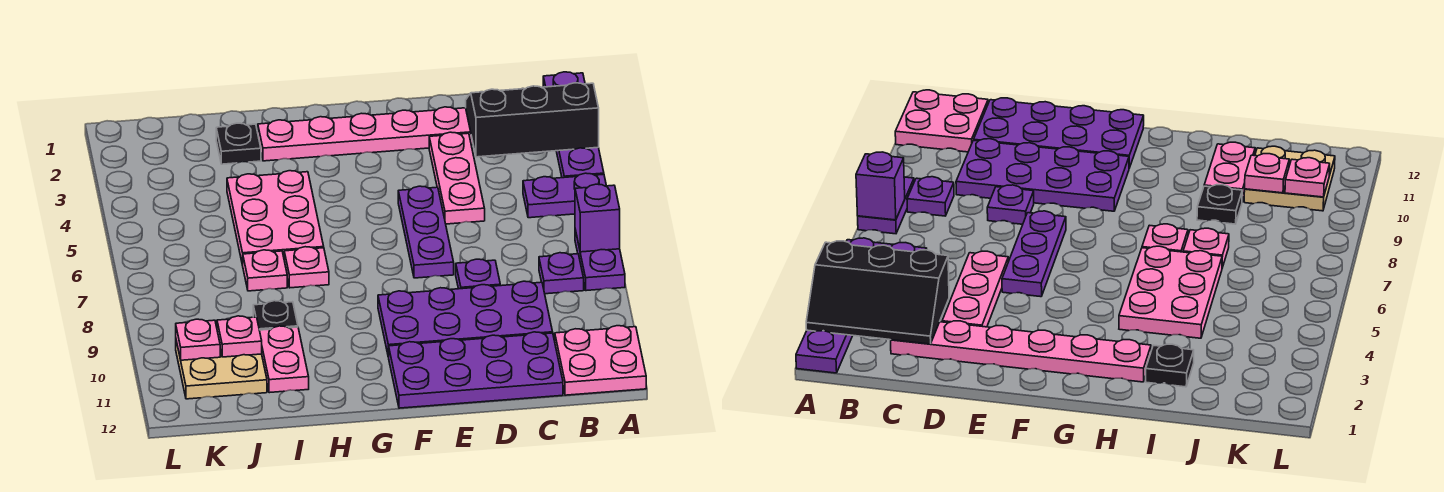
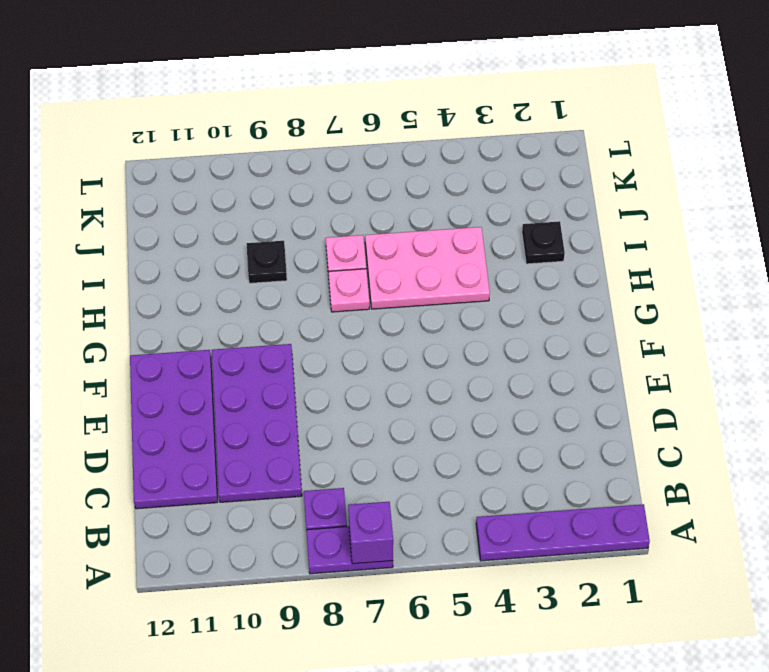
none -> purple plate A5:B5 level 1
none -> pink plate A11:B12 level 1
none -> pink plate C2:H2 level 1

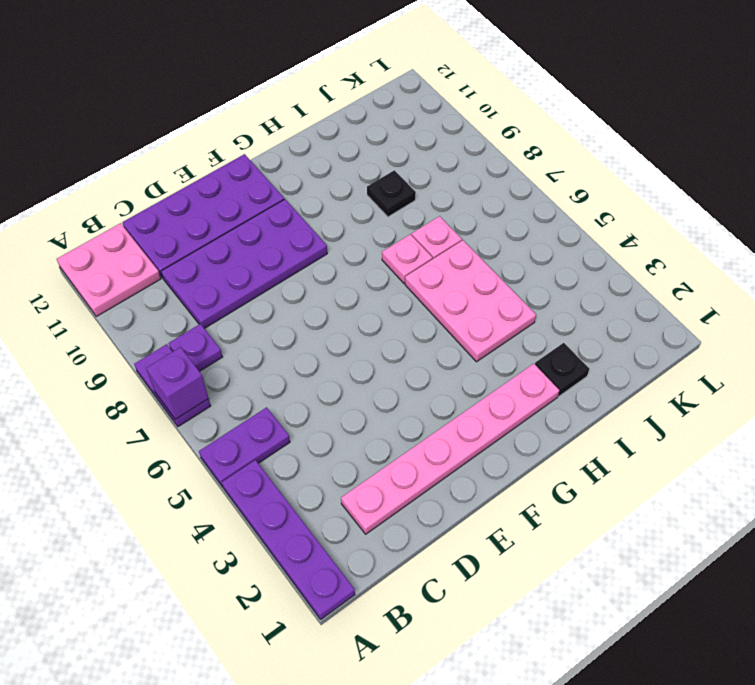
none -> pink plate D3:D5 level 1
none -> purple plate D8 level 1
none -> purple plate E5:E7 level 1

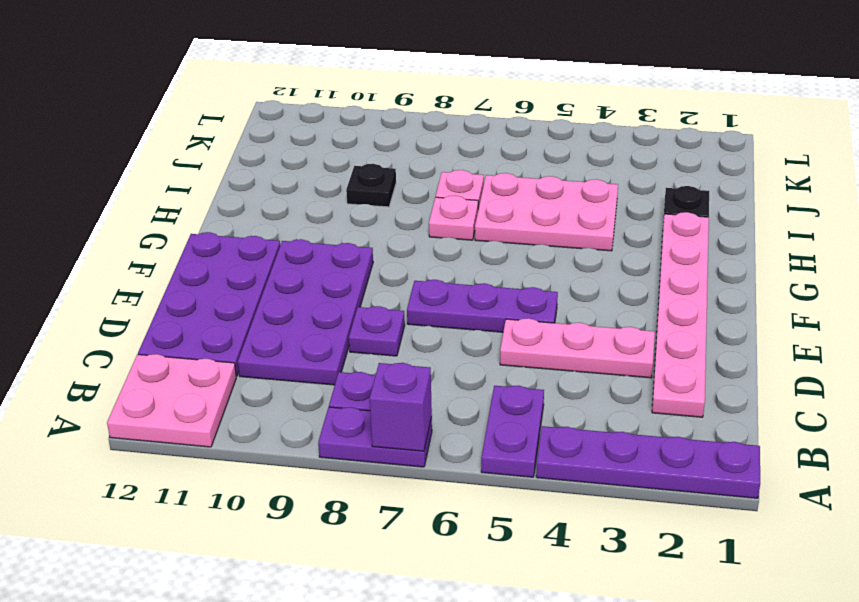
none -> pink plate I10:I11 level 1
none -> tan plate J10:K11 level 1
none -> black slope A2:C3 level 2 top 3

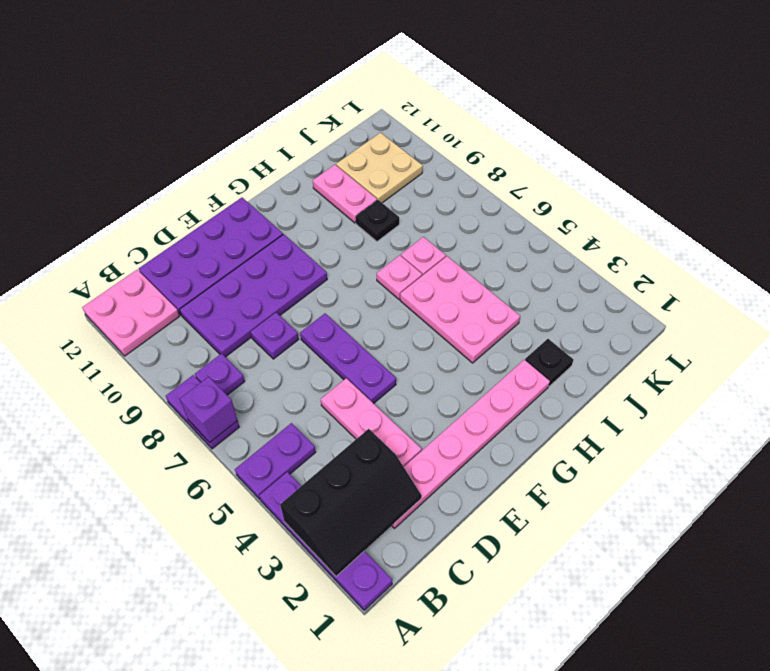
none -> pink plate J10 level 2
none -> pink plate K10 level 2

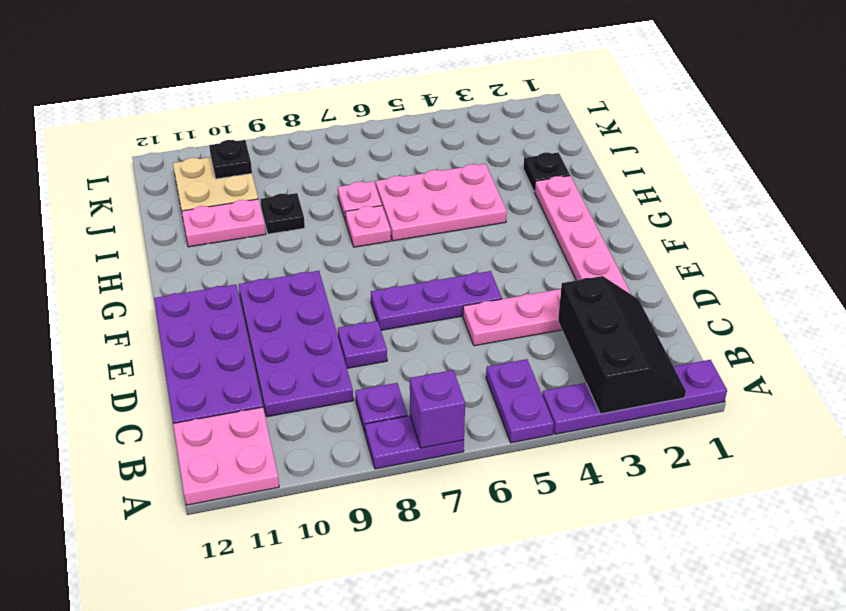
black plate K10 level 2 -> pink plate K10 level 2
none -> pink plate J10 level 2

